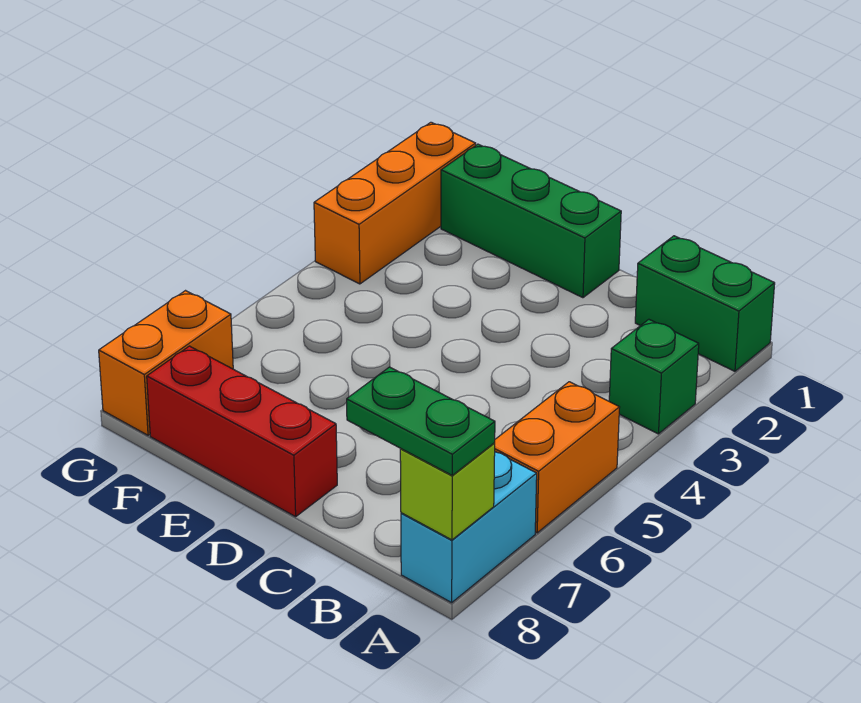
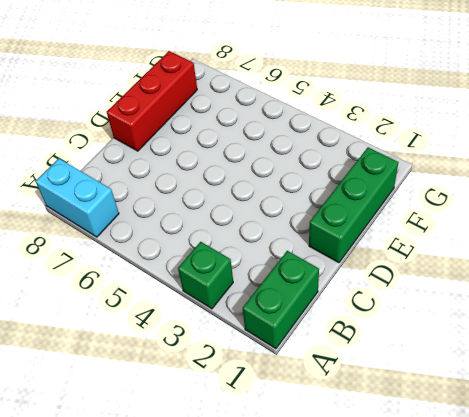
none -> orange brick A5:A6 level 1
none -> orange brick G1:G3 level 1

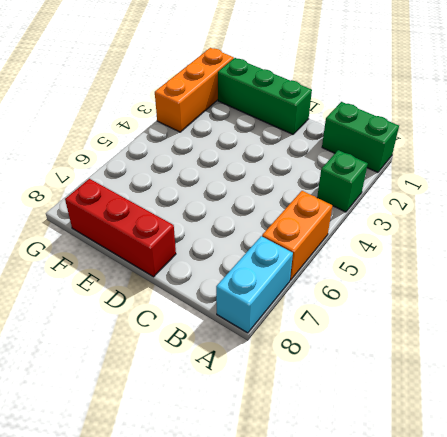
none -> orange brick G7:G8 level 1
none -> lime brick A8 level 2

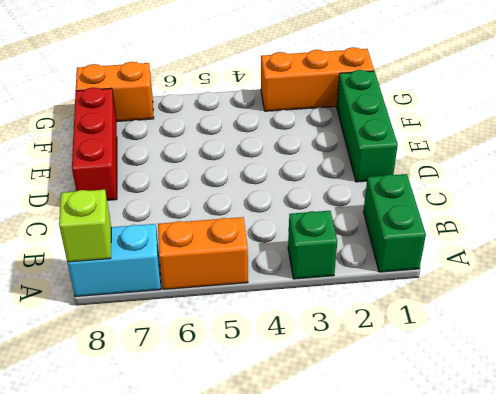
none -> green plate A8:B8 level 3

